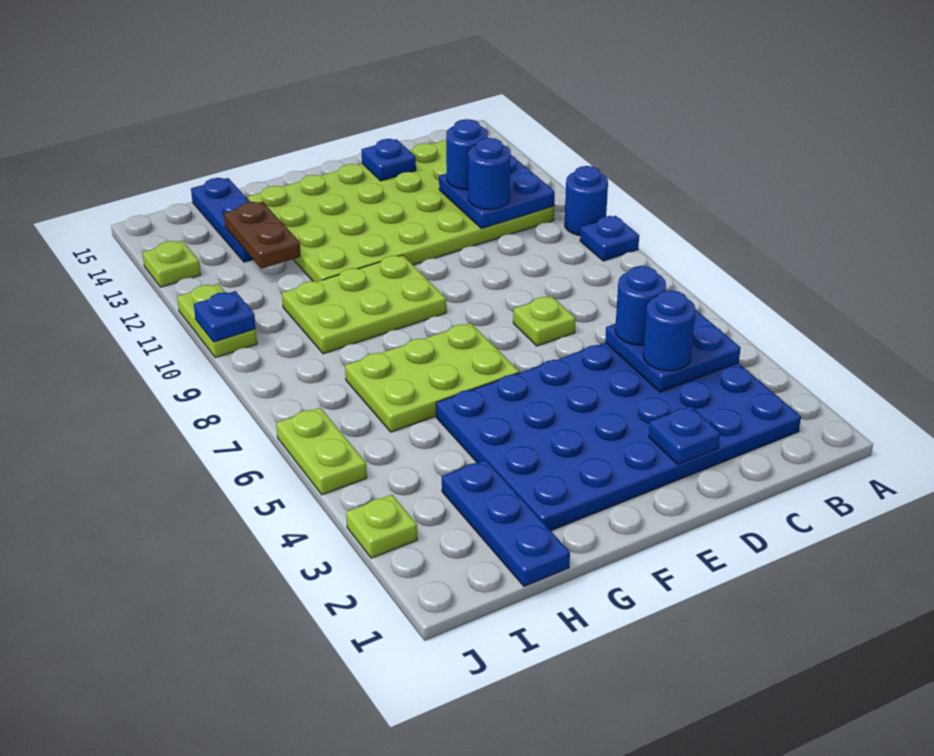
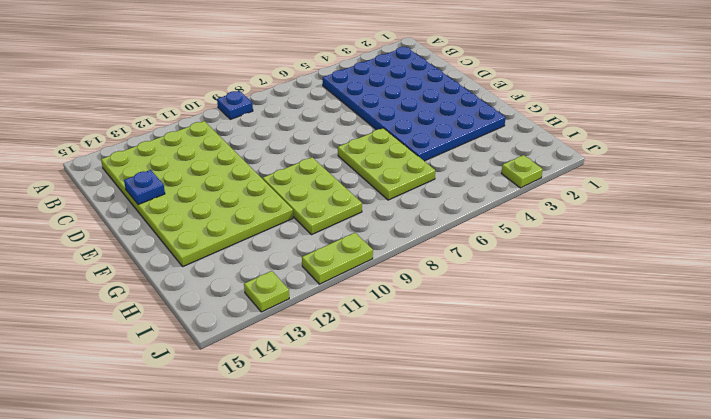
none -> blue round brick A10 level 1
none -> lime plate D7 level 1
none -> blue plate H1:H3 level 1

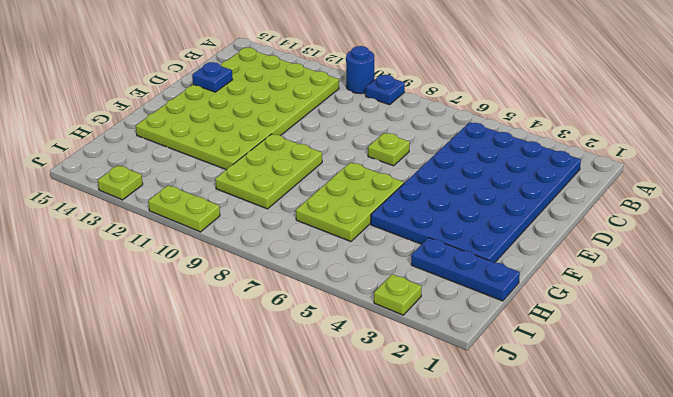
none -> blue plate H13:H15 level 1
none -> lime plate J5:J6 level 1
none -> blue plate B4:C5 level 2

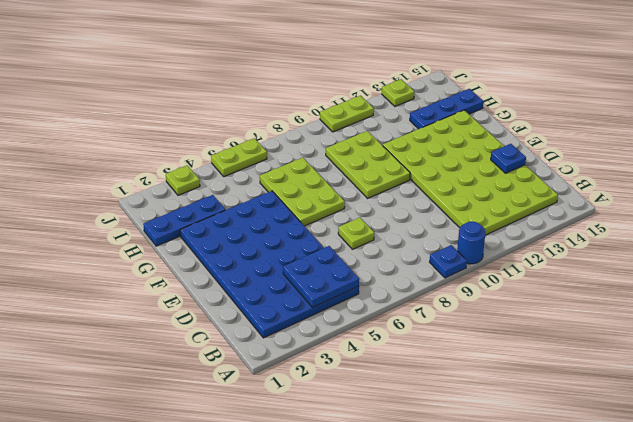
none -> blue plate B11:C12 level 2
none -> blue plate D2 level 2
none -> brown plate H12:H13 level 2

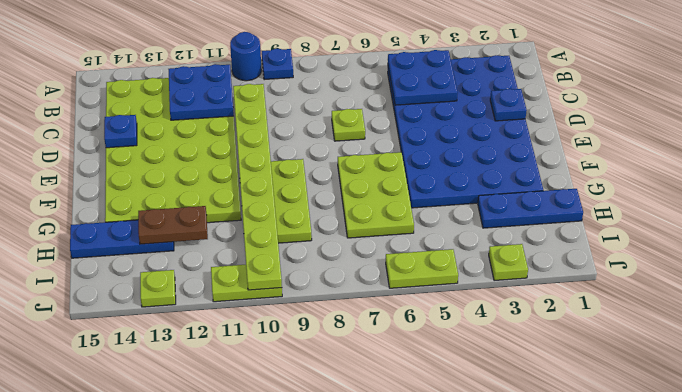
lime plate C10:J10 level 2 -> blue plate J10 level 2
none -> blue round brick C4 level 3
none -> blue round brick C5 level 3
none -> blue round brick C11 level 3

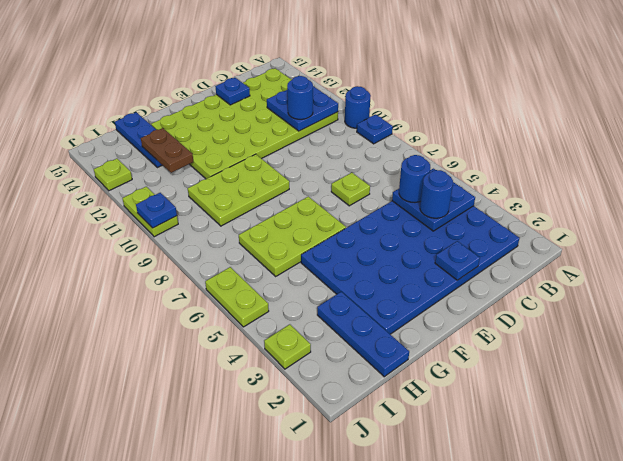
none -> blue round brick C12 level 3

